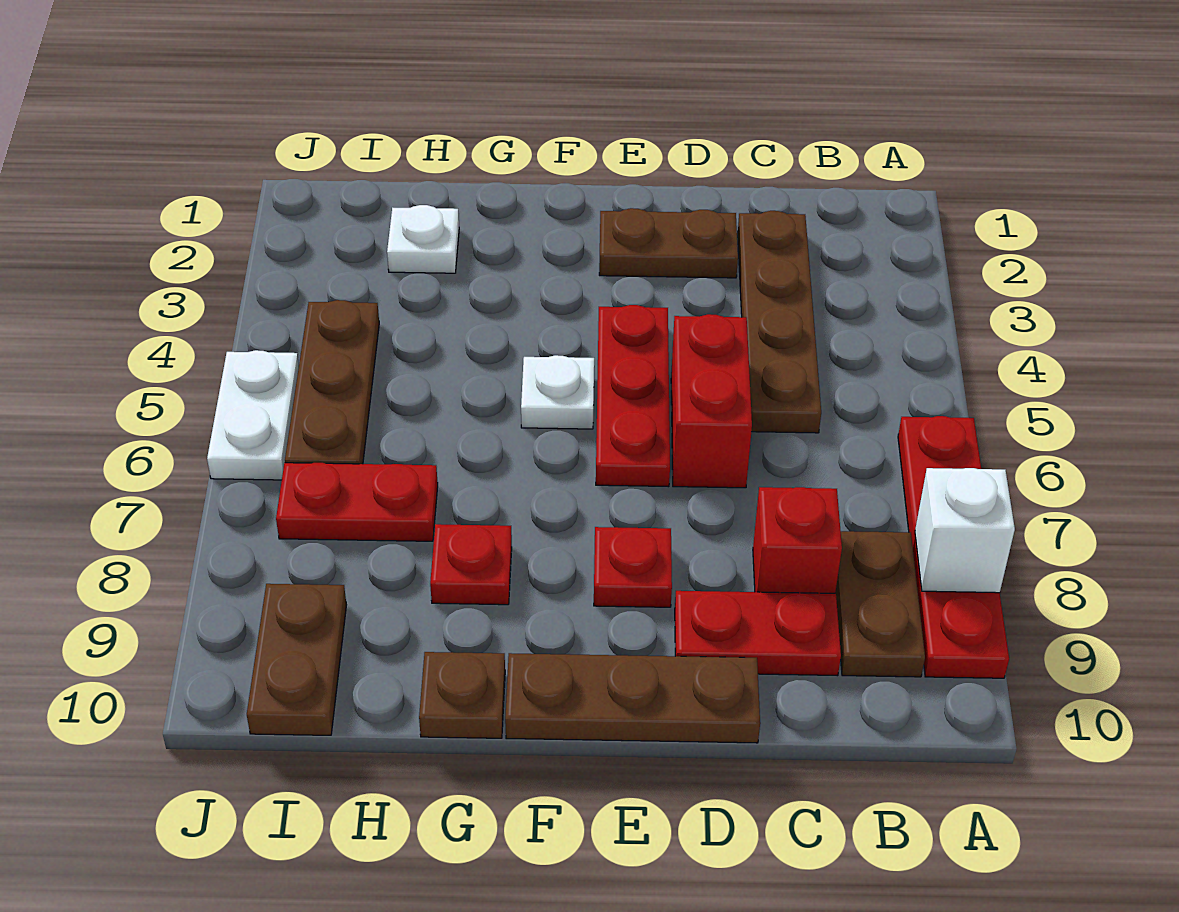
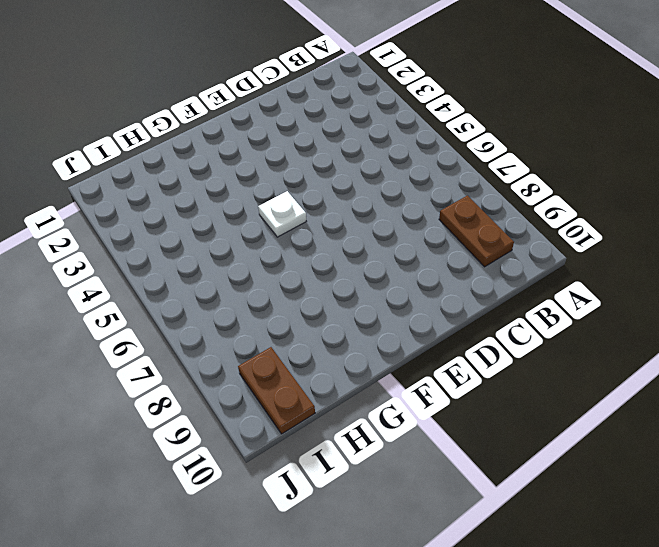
none -> red plate A6:A9 level 1
none -> brown plate C2:C5 level 1
none -> red brick C8 level 1

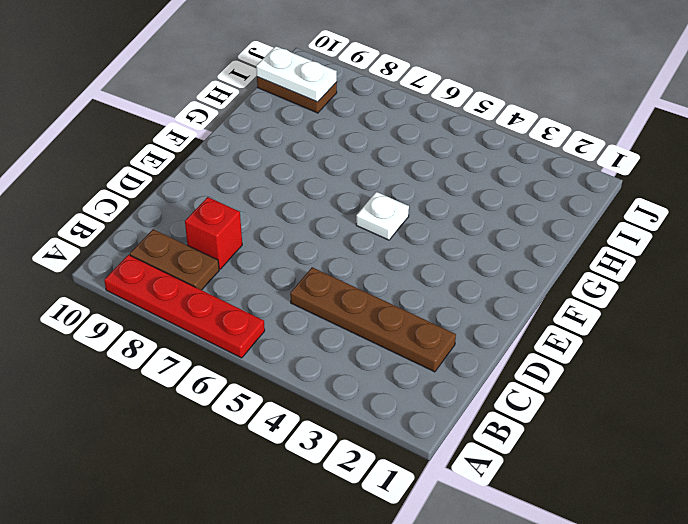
white plate I9:I10 level 2 -> white plate J5:J6 level 1
none -> red plate C9:D9 level 1
none -> brown plate D2:E2 level 1
none -> red brick D5:D6 level 1

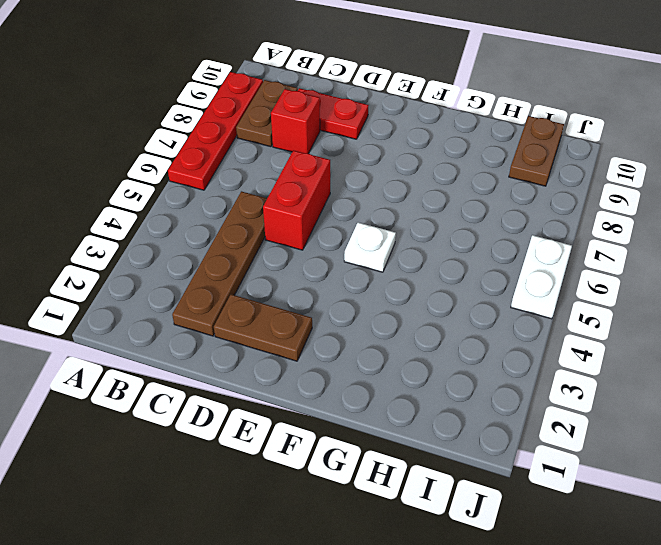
none -> brown plate D10:F10 level 1
none -> red plate E4:E6 level 1
none -> red plate E8 level 1

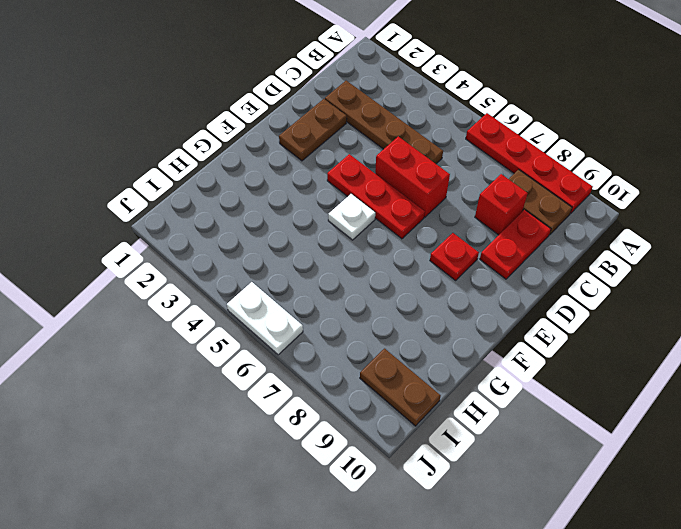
none -> brown plate D10:F10 level 1
none -> red plate G8 level 1
none -> brown plate G10 level 1

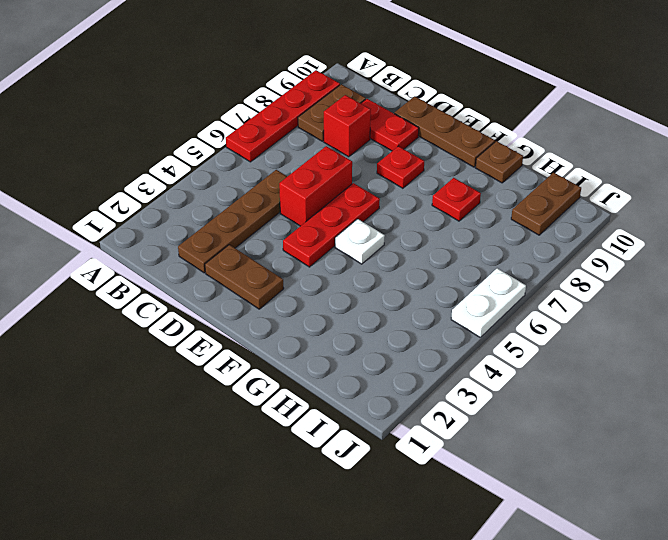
none -> white plate H2 level 1
none -> red plate H7:I7 level 1
none -> brown plate I4:I6 level 1

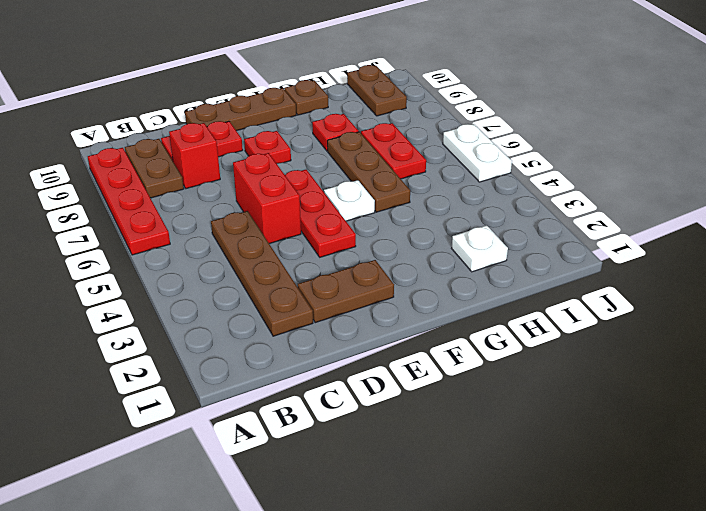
brown plate G5:G7 level 1 -> brown plate I4:I6 level 1
red plate H6:H7 level 1 -> red plate H7:I7 level 1
none -> white brick A8 level 2

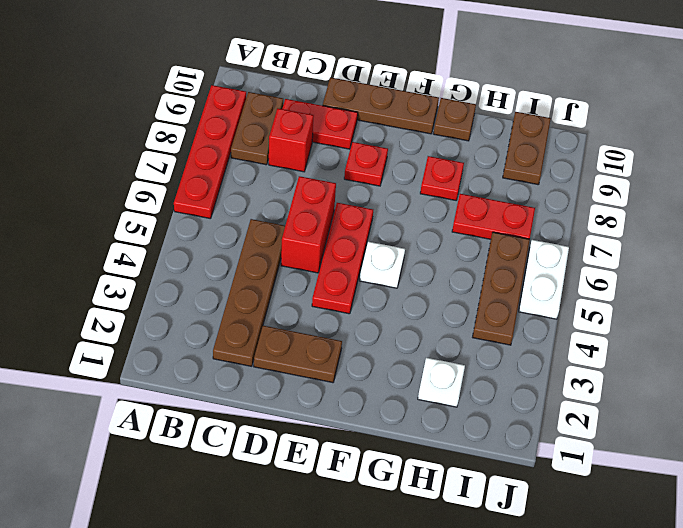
none -> white brick A8 level 2

